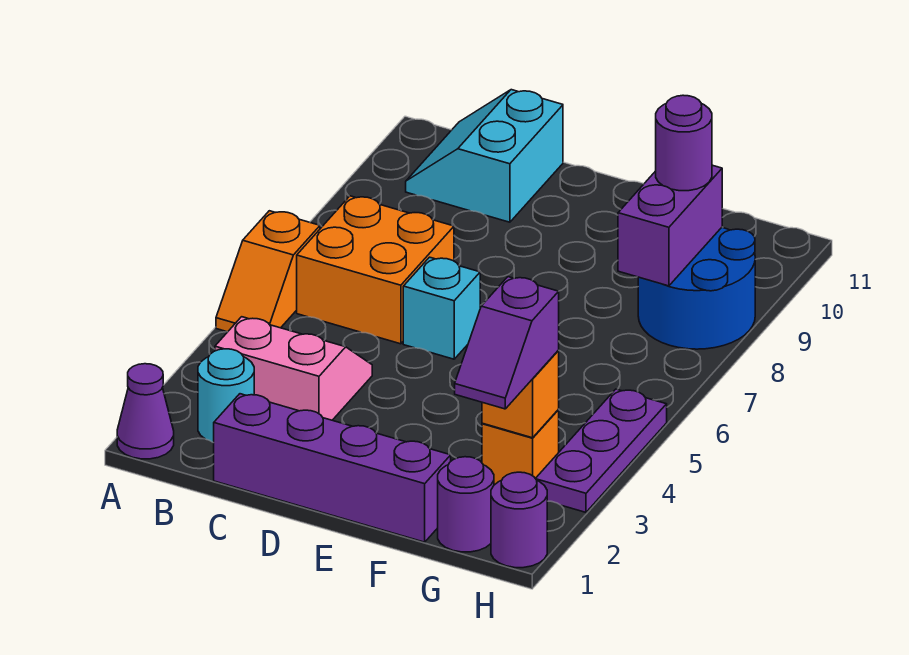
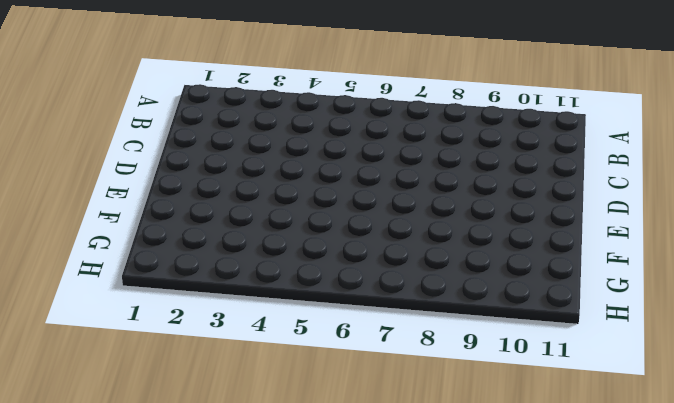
none -> purple cone A1 level 1
none -> orange slope A5:A6 level 1 top 6
none -> cyan round brick B2 level 1

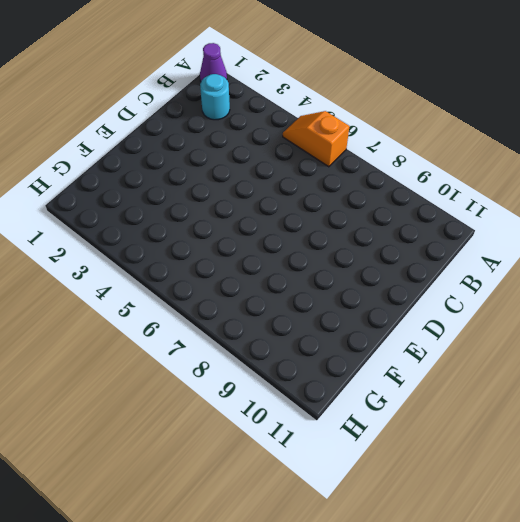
none -> pink slope B3:C4 level 1 top 3
none -> orange brick B6:C7 level 1
none -> cyan slope B10:C11 level 1 top C

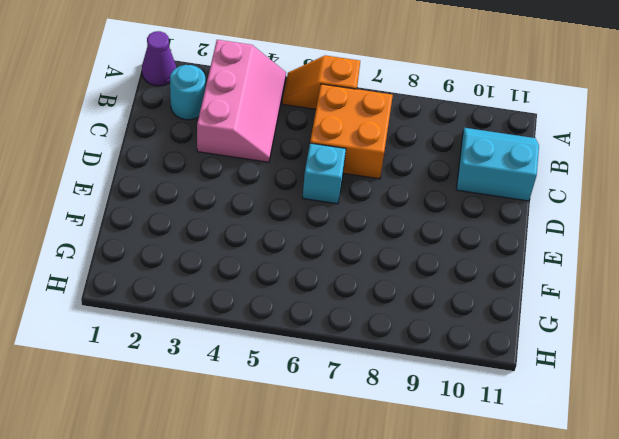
pink slope A3:C4 level 1 top 3 -> pink slope B3:C4 level 1 top 3
none -> purple brick C1:F1 level 1
none -> purple round brick G1 level 1
none -> orange brick G3 level 1

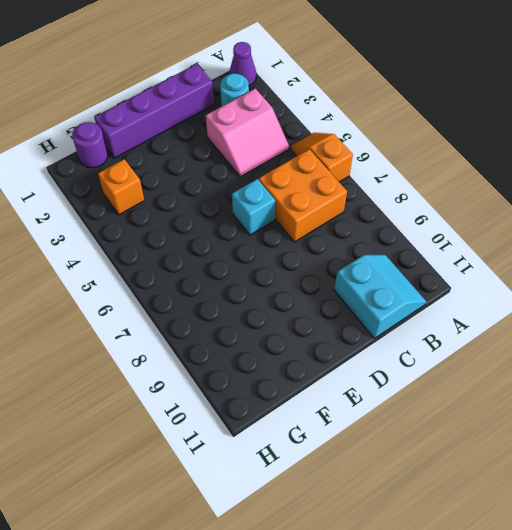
none -> blue round brick G8:H9 level 1
none -> purple round brick H1 level 1
none -> purple plate H3:H5 level 1

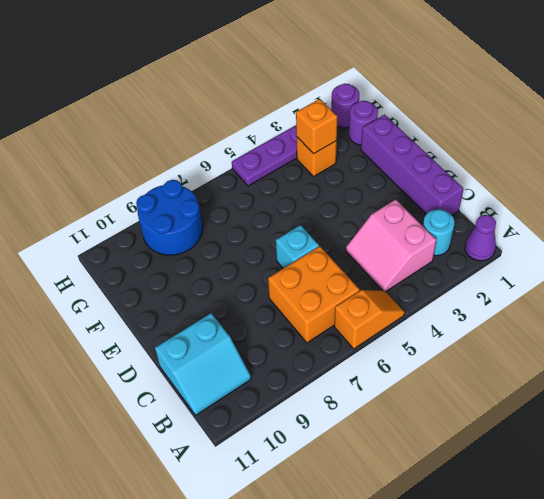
none -> purple brick G8:G9 level 2
none -> purple slope G2:G3 level 3 top 3
none -> purple round brick G9 level 3

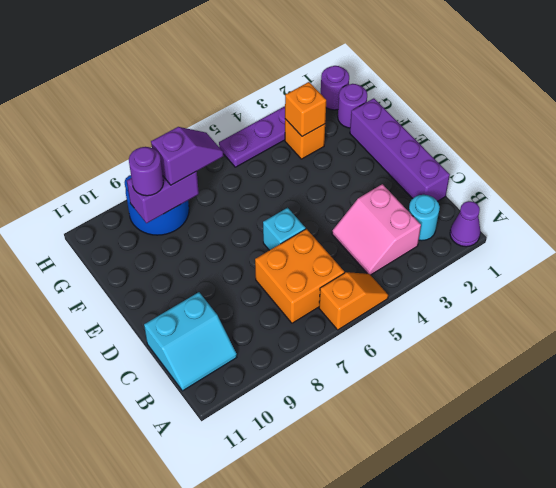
purple slope G7:G8 level 3 top 8 -> purple slope G2:G3 level 3 top 3

